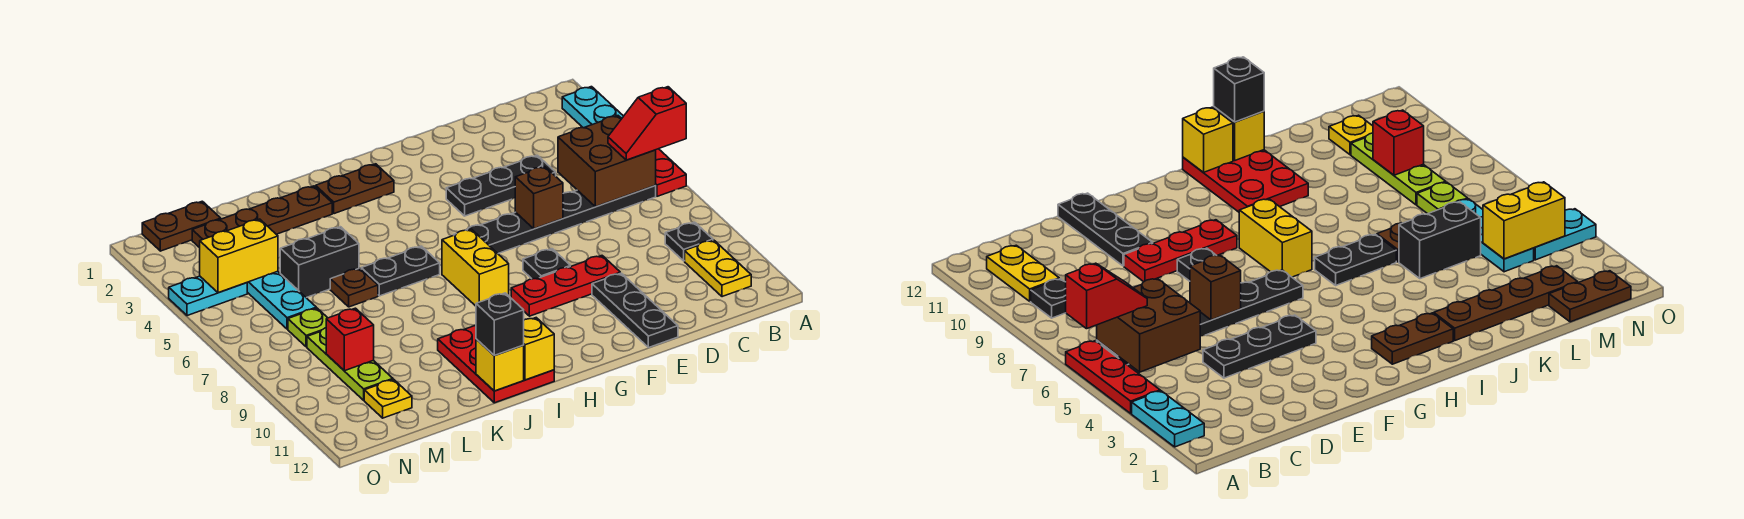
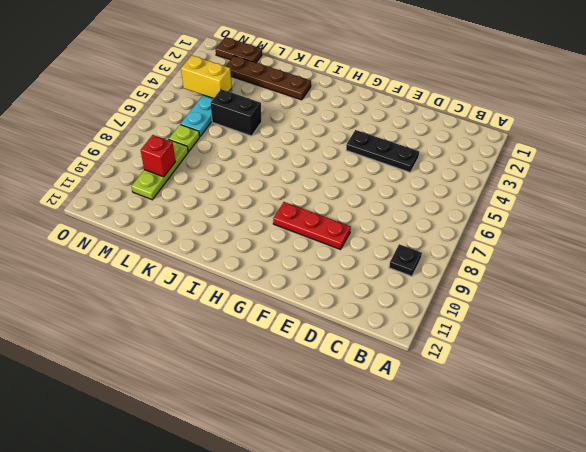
none -> cyan plate A2:A3 level 1
none -> red plate A4:A6 level 1
none -> black plate B6:G6 level 1
none -> yellow plate B10:B11 level 1

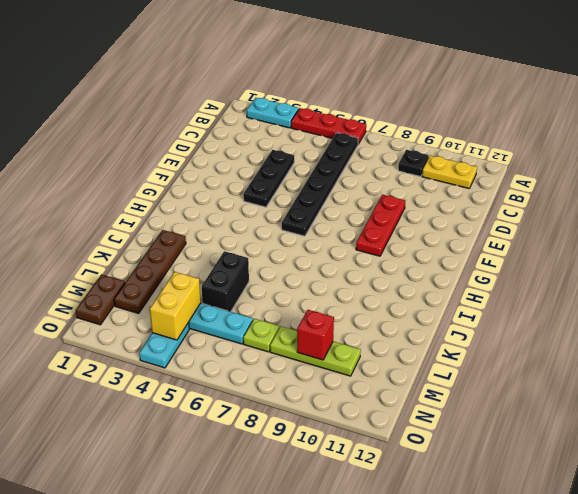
none -> black plate E10:E12 level 1
none -> black plate F8 level 1
none -> brown plate H2:I2 level 1
none -> yellow brick H7:H8 level 1

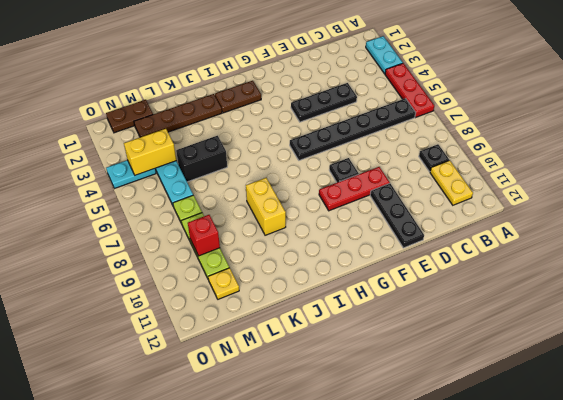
yellow brick J8:J9 level 1 -> yellow brick H7:H8 level 1
none -> black plate I6:J6 level 1
none -> red plate I10:J12 level 1
none -> brown plate K6 level 1
none -> brown brick B5:C6 level 2

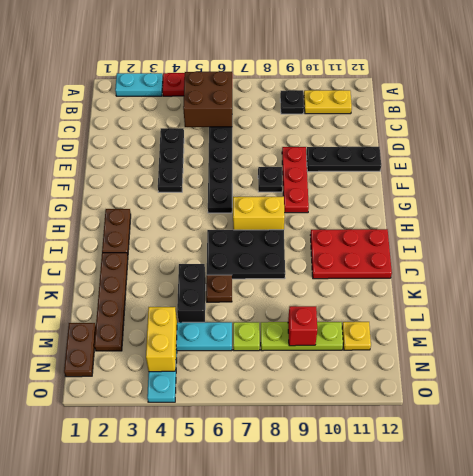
black plate I6:J8 level 1 -> black plate I6:J6 level 1
none -> brown brick E6 level 2
none -> yellow brick I12 level 2
none -> yellow brick J12 level 2
none -> red slope A6:B6 level 3 top A

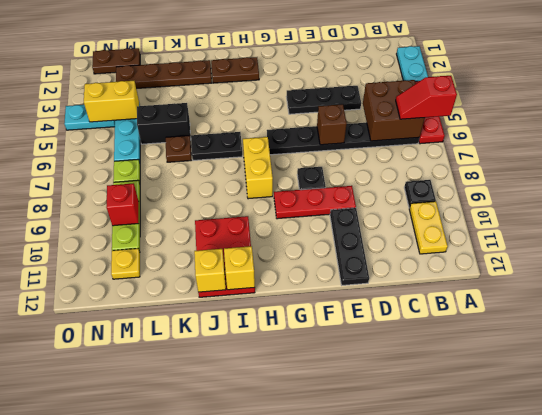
none -> black brick J12 level 3

